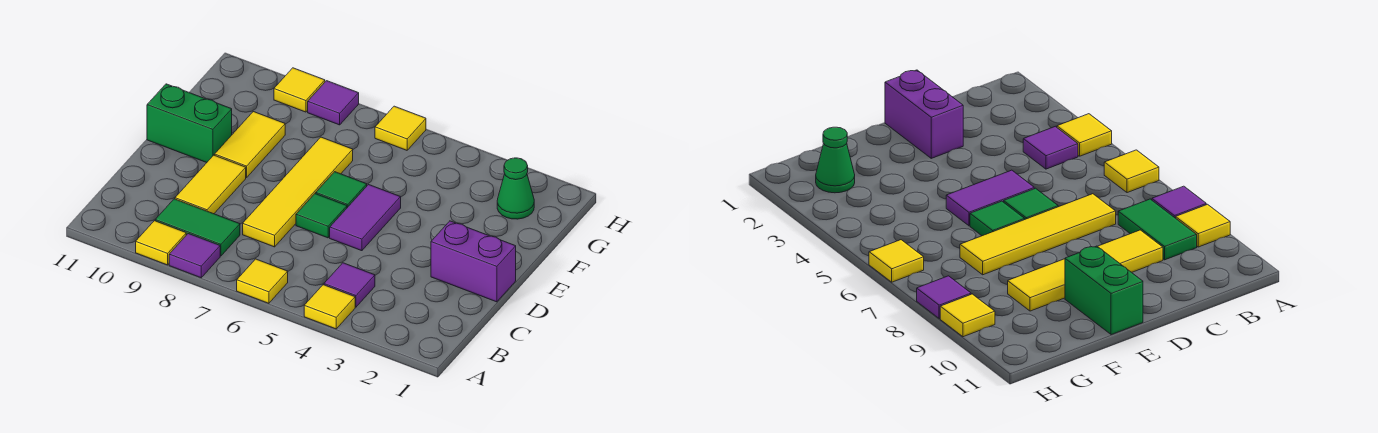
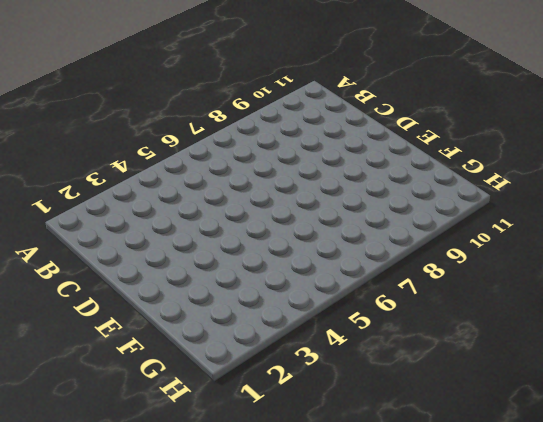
none -> yellow tile A4 level 1
none -> yellow tile A6 level 1
none -> purple tile A8 level 1

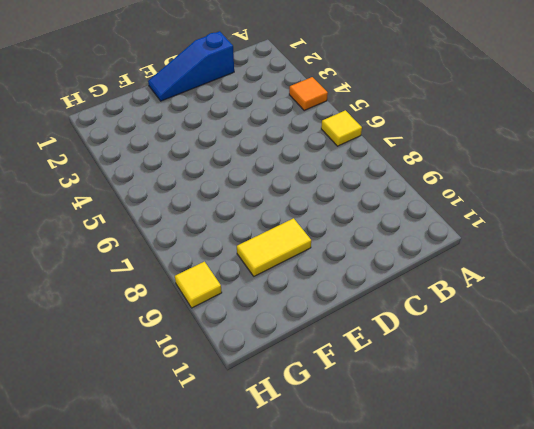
orange tile A4 level 1 -> yellow tile A4 level 1
blue slope C1:E1 level 1 top C -> purple brick D1:D2 level 1
none -> purple tile A8 level 1
none -> yellow tile A9 level 1
none -> purple tile B4 level 1

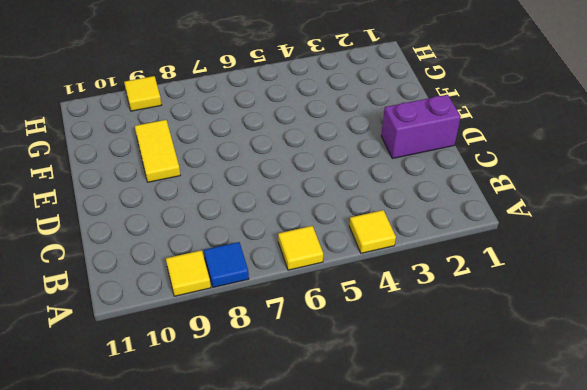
blue tile A8 level 1 -> purple tile A8 level 1
none -> purple tile B4 level 1
none -> green tile B8:B9 level 1
none -> yellow tile C7:F7 level 1

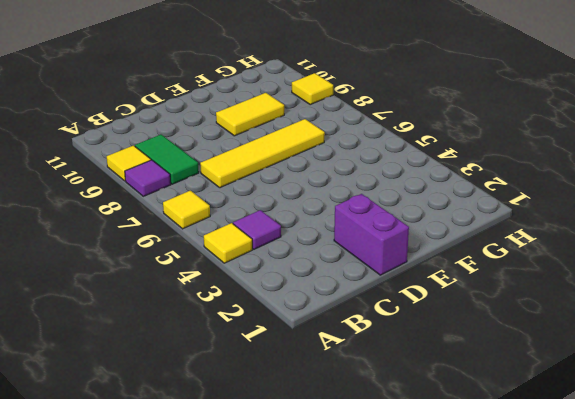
none -> yellow tile C9:D9 level 1
none -> purple tile D5:E5 level 1
none -> green tile D6 level 1

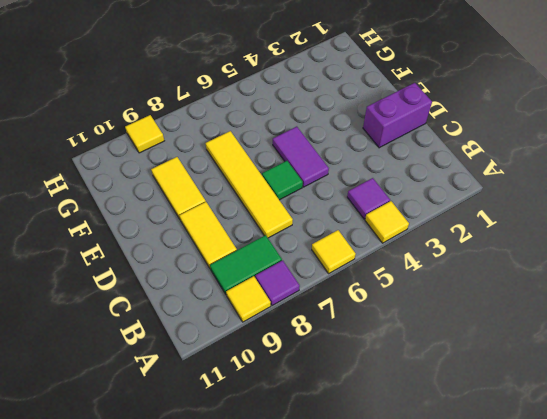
none -> green tile E6 level 1
none -> green brick E10:E11 level 1
none -> green cone G2 level 1

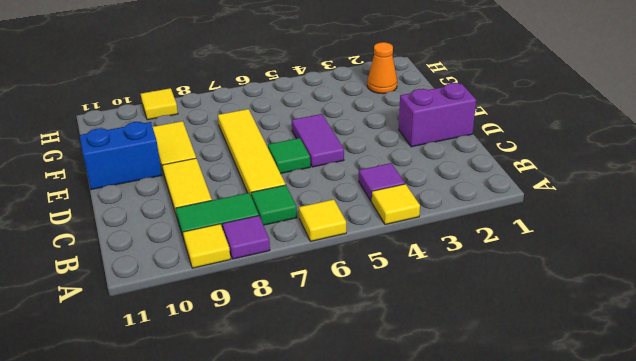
green tile B7 level 1 -> green tile E6 level 1
blue brick E10:E11 level 1 -> green brick E10:E11 level 1
orange cone G2 level 1 -> green cone G2 level 1
none -> yellow tile H6 level 1
none -> purple tile H8 level 1

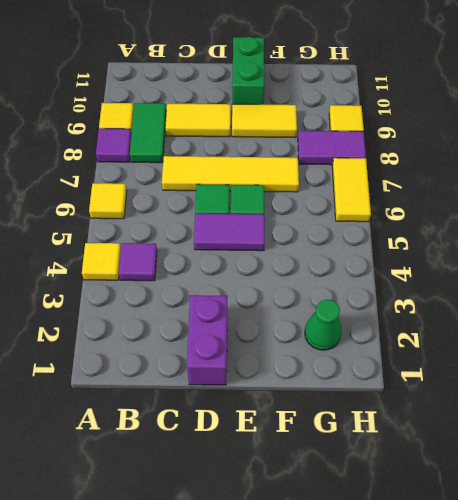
purple tile G8:H8 level 1 -> purple tile H8 level 1
yellow tile H6:H7 level 1 -> yellow tile H6 level 1

